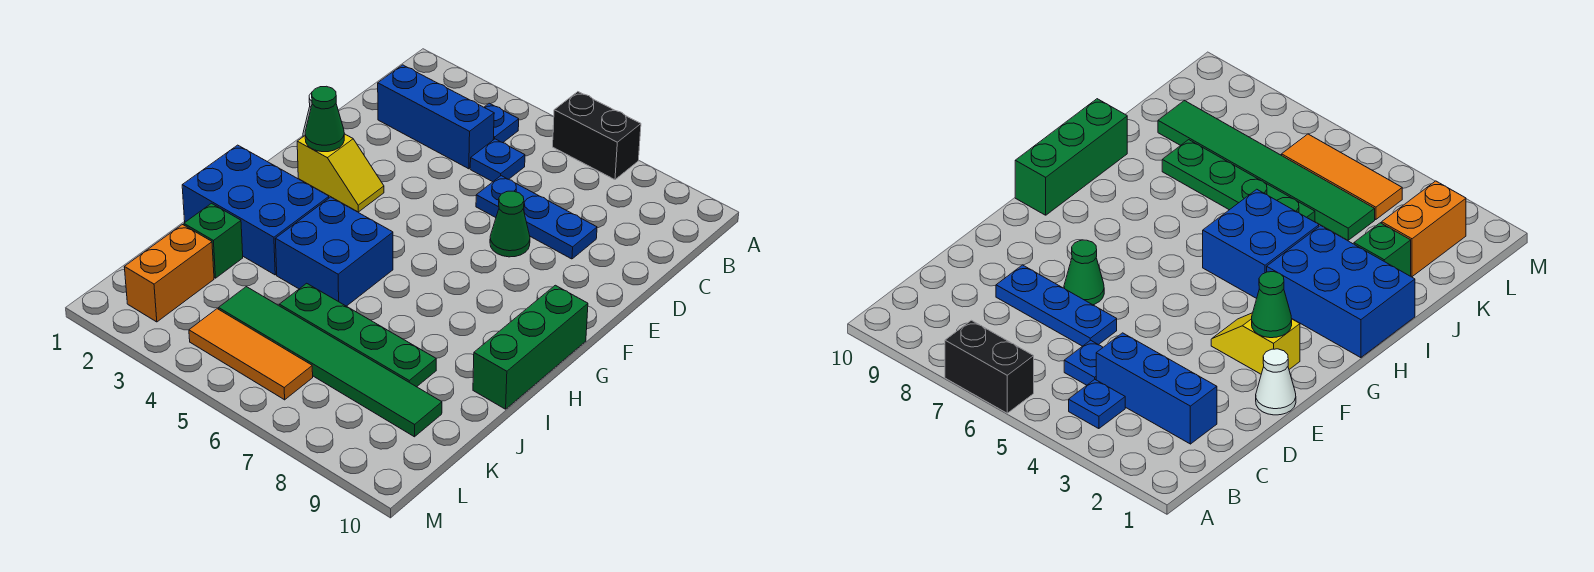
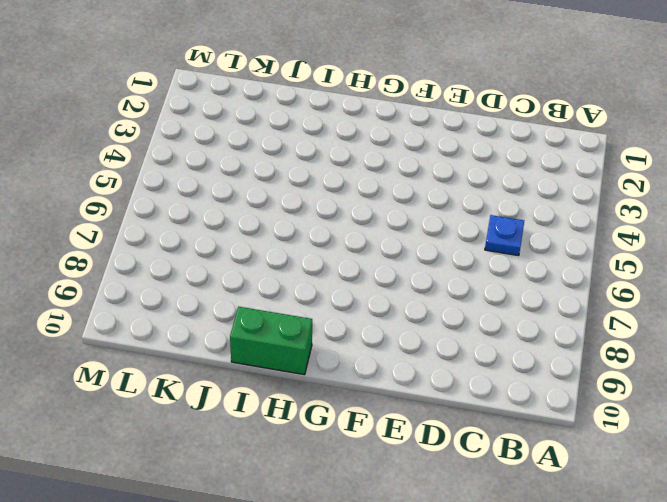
green brick H10:I10 level 1 -> green brick G10:I10 level 1
none -> black brick A6:A7 level 1
none -> blue plate B4 level 1
none -> blue brick C2:C4 level 1

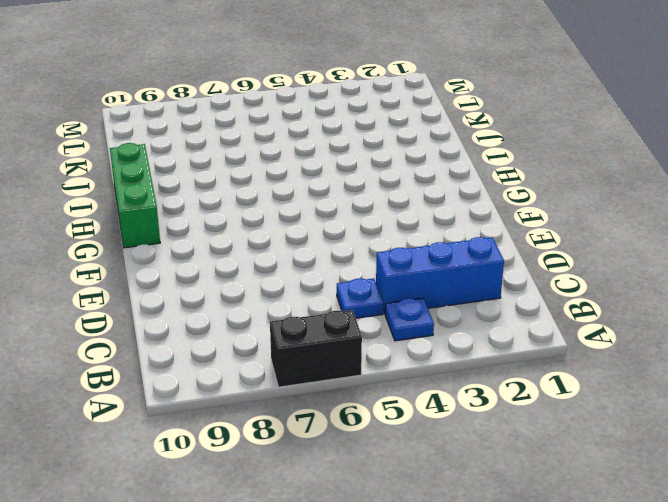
none -> blue plate D6:D8 level 1
none -> white cone E1 level 1
none -> green cone E7 level 1

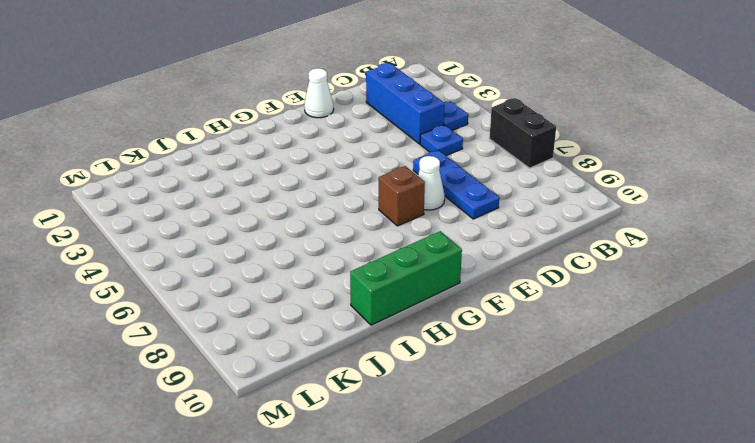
white cone E7 level 1 -> green cone E7 level 1
brown brick F7 level 1 -> none
none -> yellow slope F2:F3 level 1 top 2
none -> blue brick H1:I3 level 1
none -> blue brick H4:I5 level 1

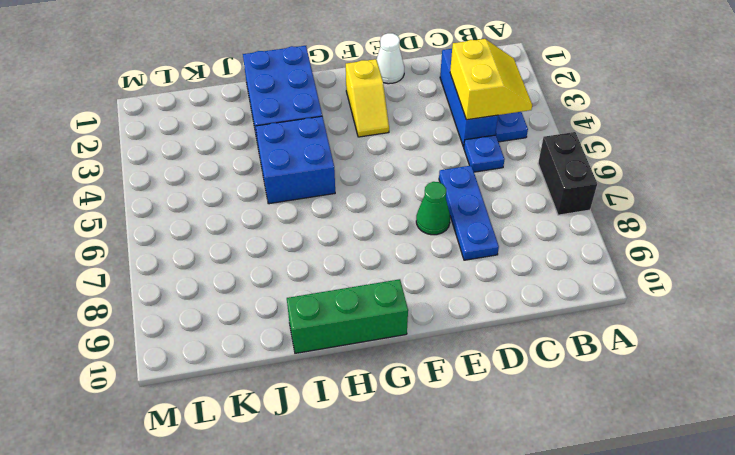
yellow slope B3:C4 level 2 top C -> none
none -> green brick J2 level 1
none -> green plate J5:J8 level 1
none -> orange brick K2:L2 level 1

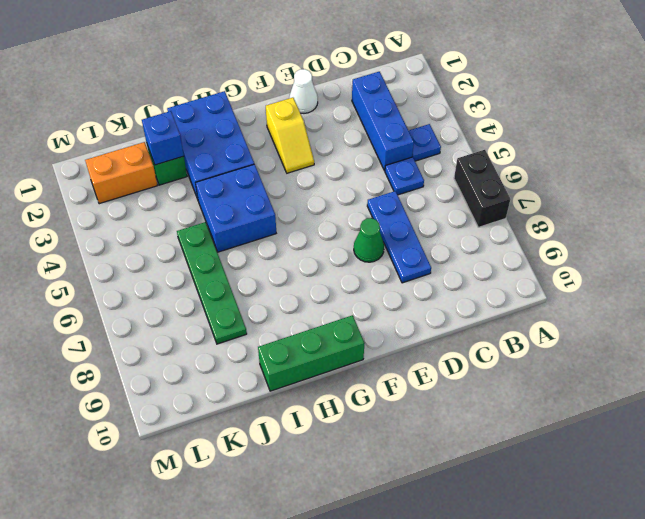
blue brick J2 level 2 -> none
none -> green tile K4:K9 level 1
none -> orange tile L4:L6 level 1
none -> green cone F2 level 2

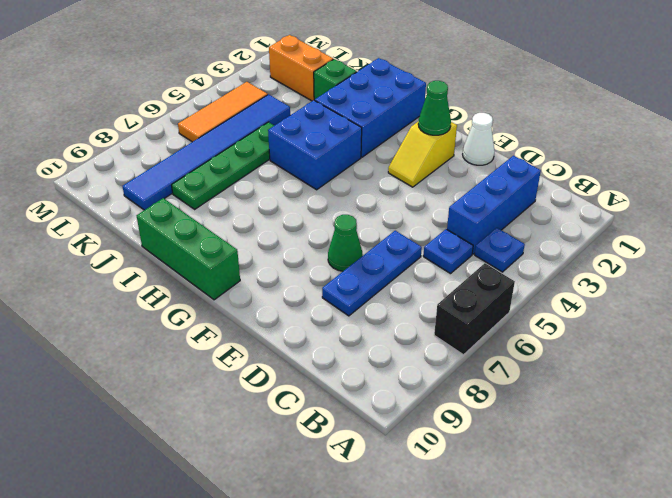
blue tile K4:K9 level 1 -> green tile K4:K9 level 1

